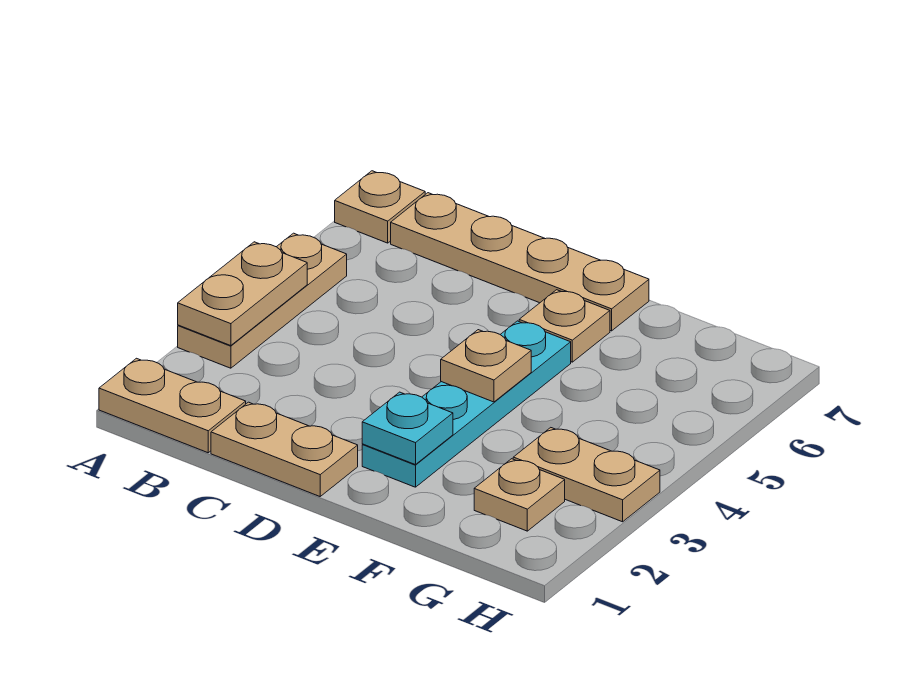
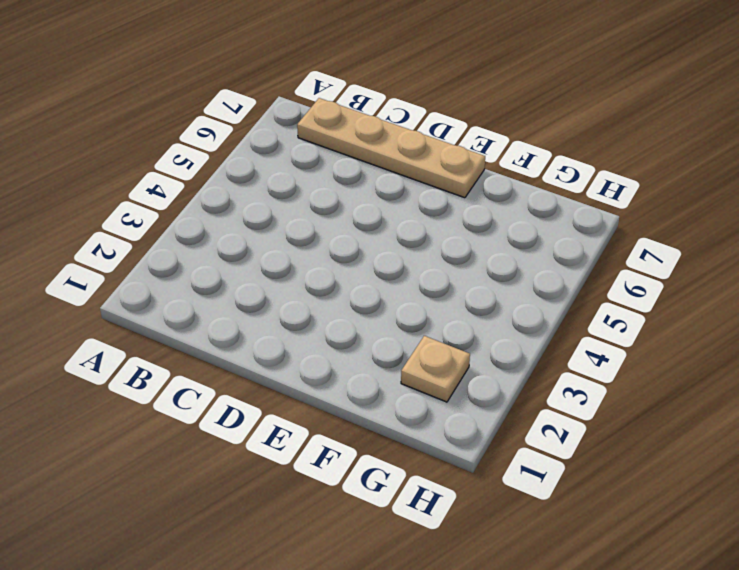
none -> tan plate A1:B1 level 1
none -> tan plate A3:A5 level 1
none -> tan plate A7 level 1

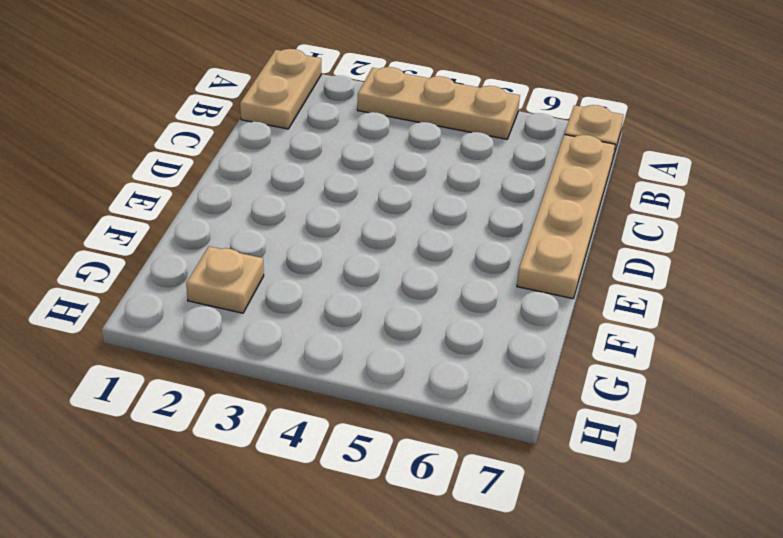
none -> tan plate C1:D1 level 1
none -> cyan plate E2:E5 level 1
none -> tan plate E6 level 1

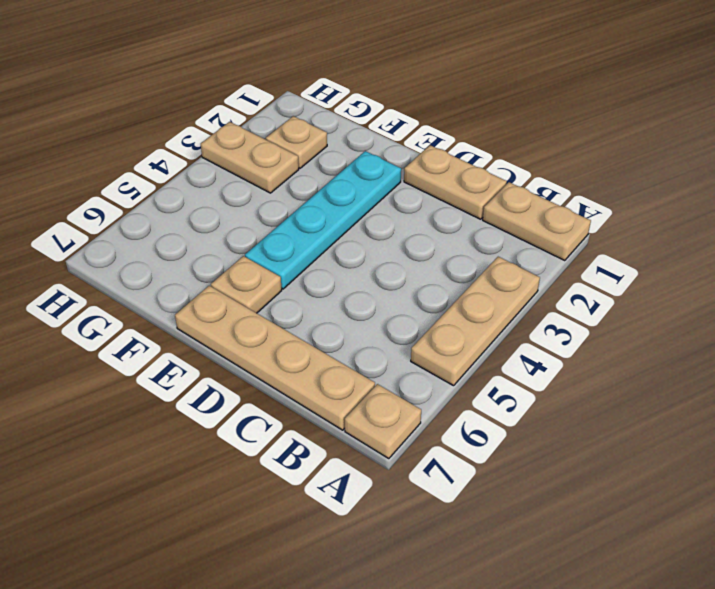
none -> tan plate A3:A4 level 2
none -> cyan plate E2 level 2
none -> tan plate E4 level 2

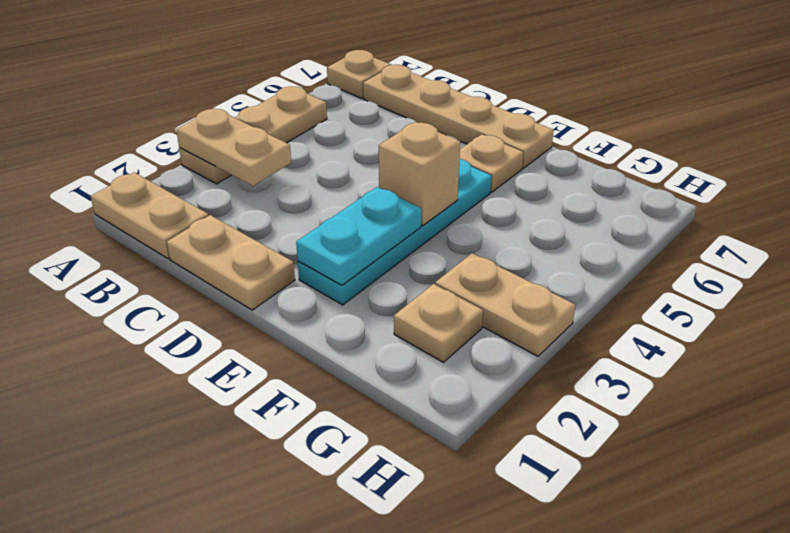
tan plate A3:B3 level 2 -> tan plate A3:A4 level 2
cyan plate E2:E3 level 2 -> cyan plate E2 level 2
tan brick E4 level 2 -> tan plate E4 level 2

